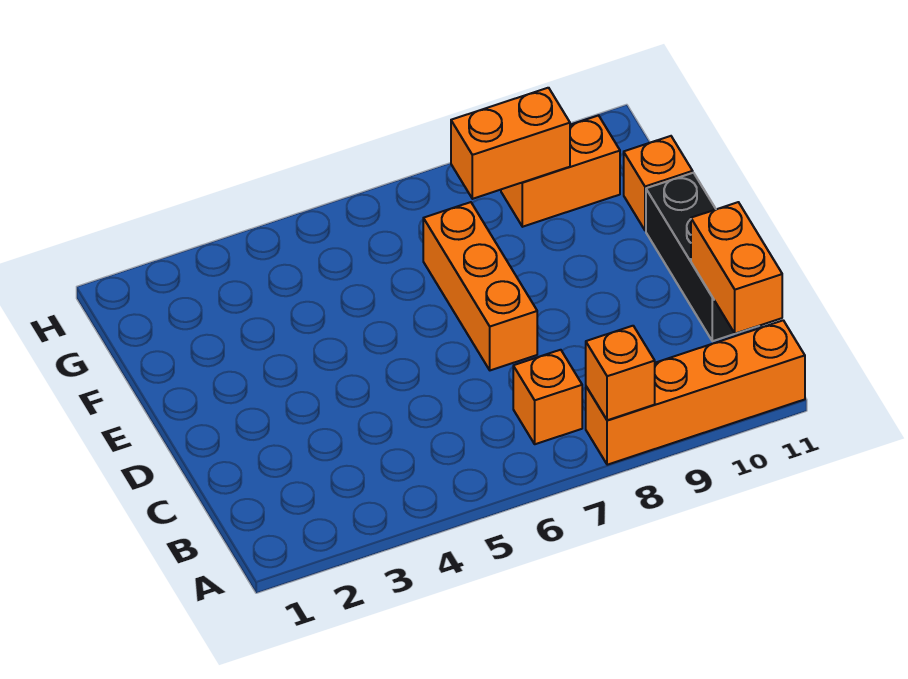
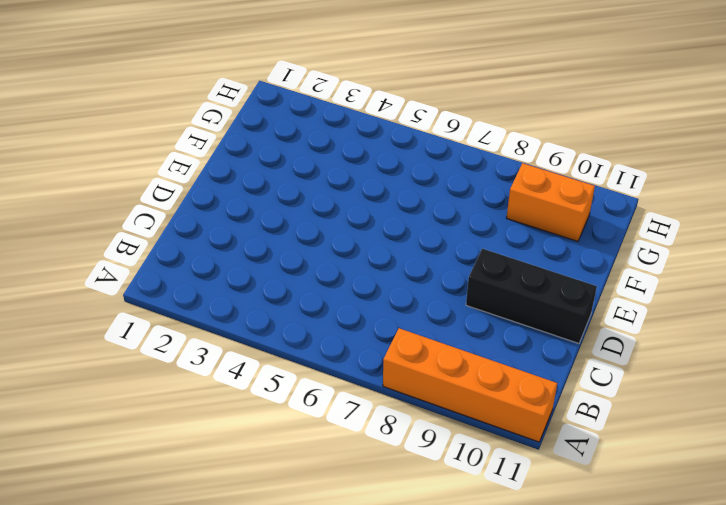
black brick D9:D11 level 1 -> black brick C11:E11 level 1
none -> orange brick B7 level 1
none -> orange brick D7:F7 level 1

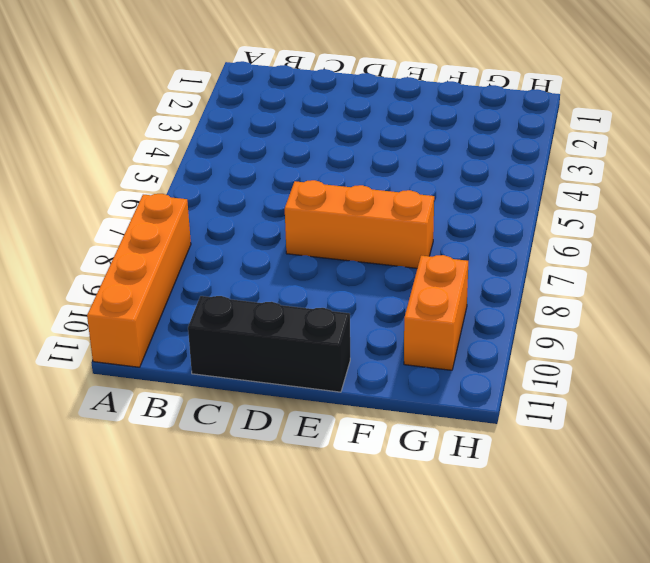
none -> orange brick B7 level 1
none -> orange brick F11 level 1

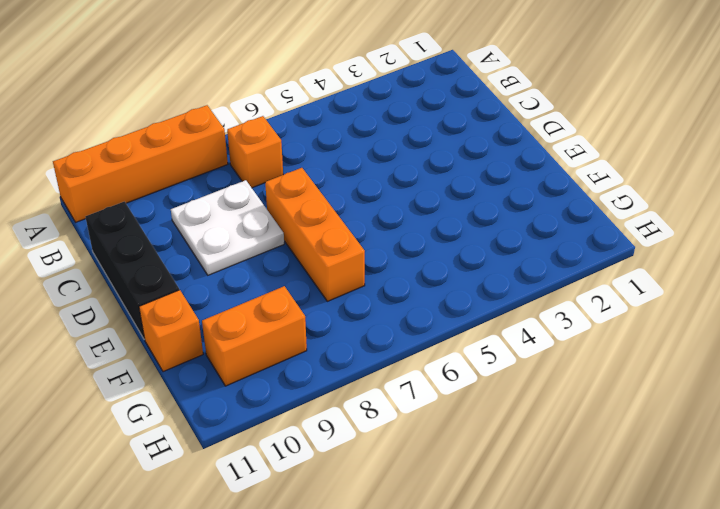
white plate C8:D9 level 1 -> none
none -> orange brick A8 level 2
none -> orange brick B11:C11 level 2

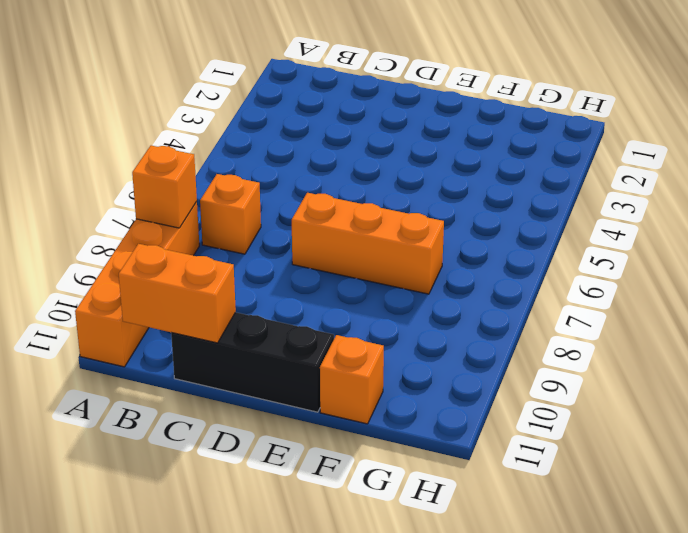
none -> orange brick G9:G10 level 1
none -> orange brick G8:G9 level 2

